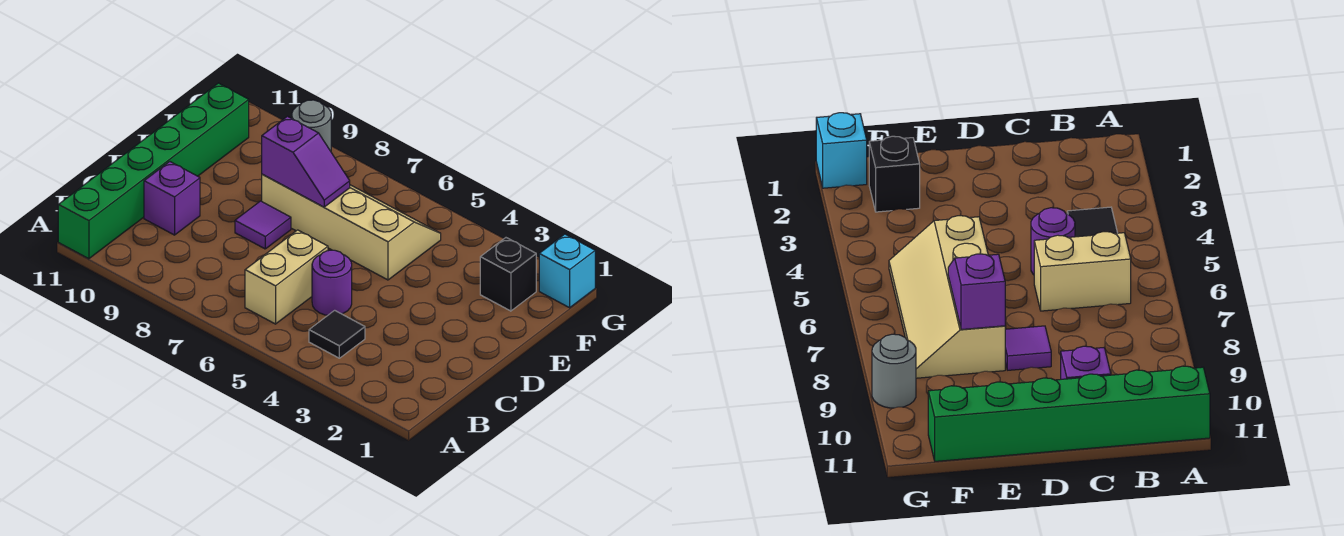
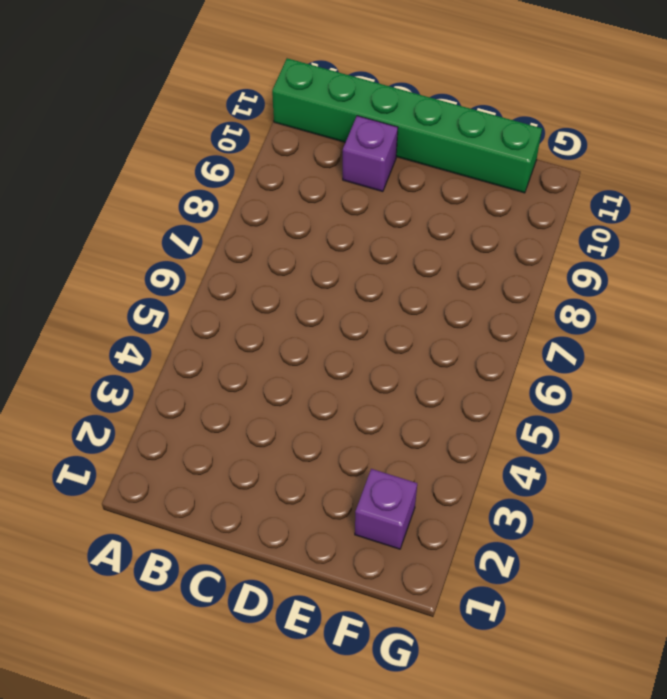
purple brick F2 level 1 -> black brick F2 level 1
none -> black tile B4 level 1
none -> tan brick B6:C6 level 1

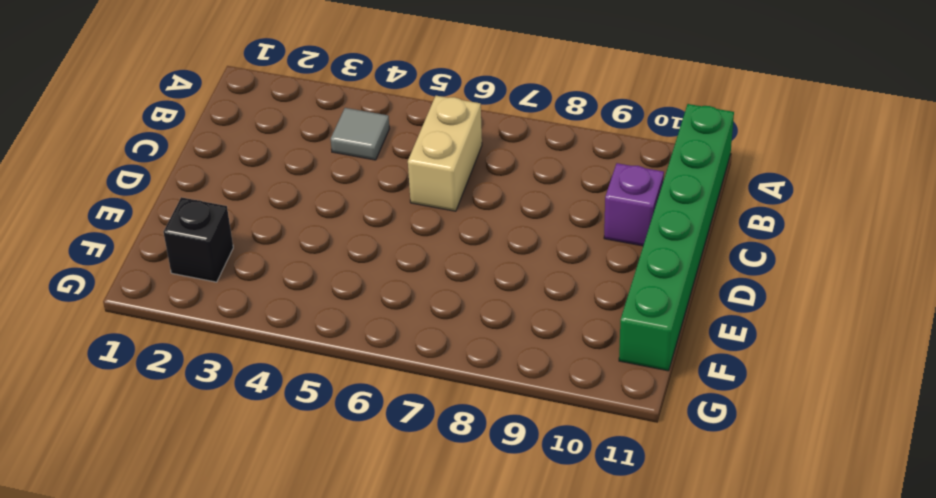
grey tile B4 level 1 -> black tile B4 level 1
none -> purple round brick C5 level 1
none -> purple tile D8 level 1

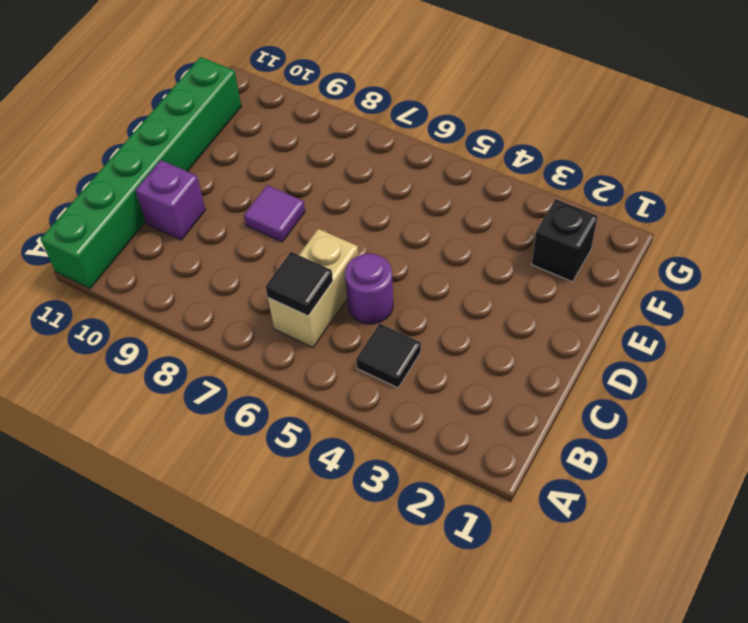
black tile B6 level 2 -> none
none -> tan slope E5:F8 level 1 top E
none -> cyan brick G1 level 1

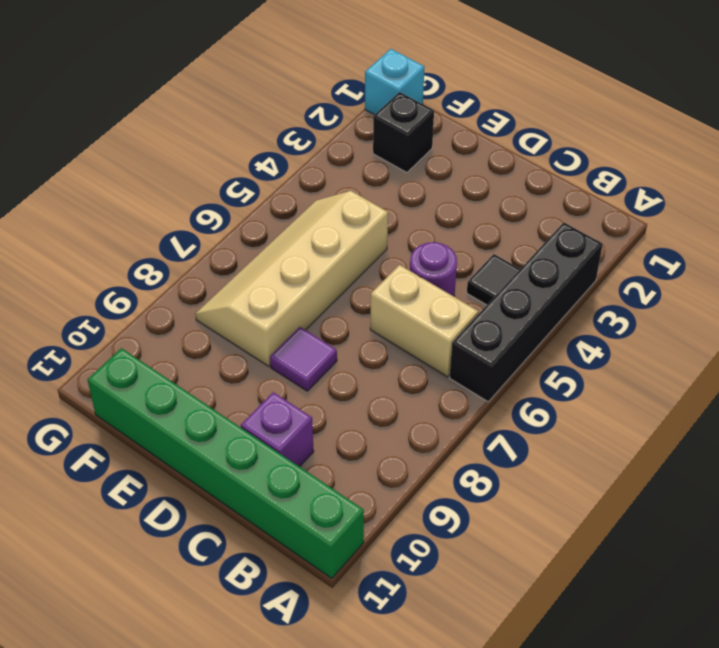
black brick A3:A6 level 1 -> none
none -> grey round brick G9 level 1
none -> purple slope E7:E8 level 2 top 8

